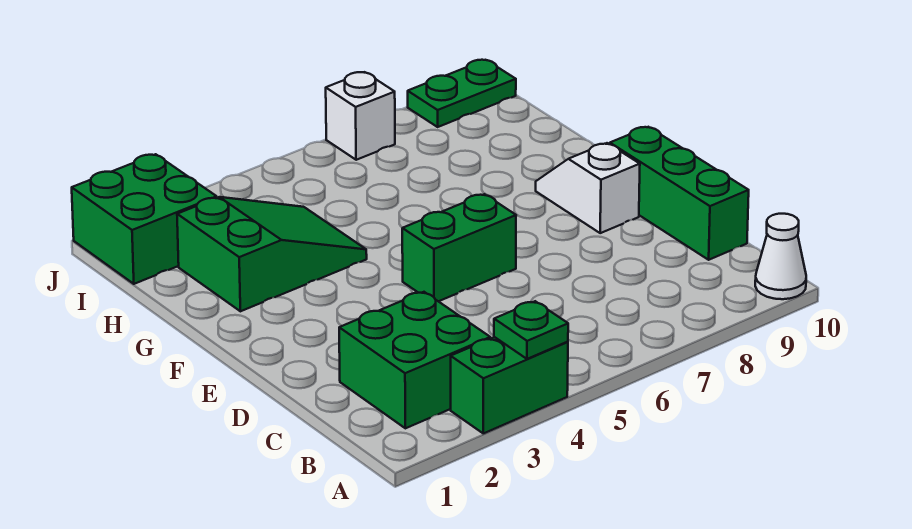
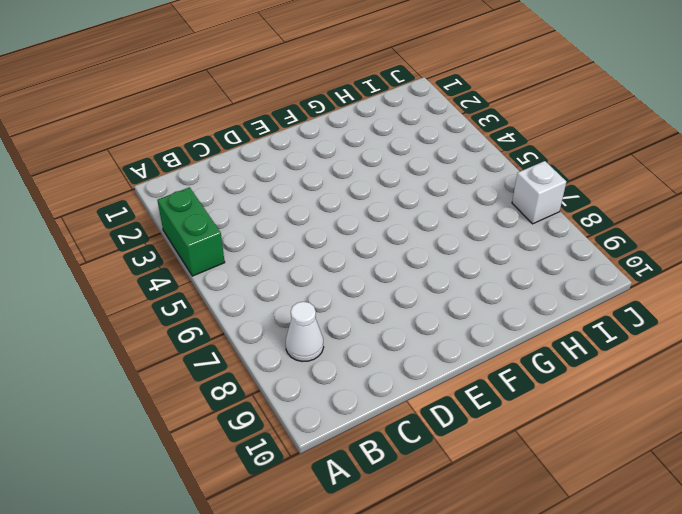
white cone B8 level 1 -> white cone A10 level 1
none -> green brick B2:C3 level 1
none -> green brick C10:E10 level 1

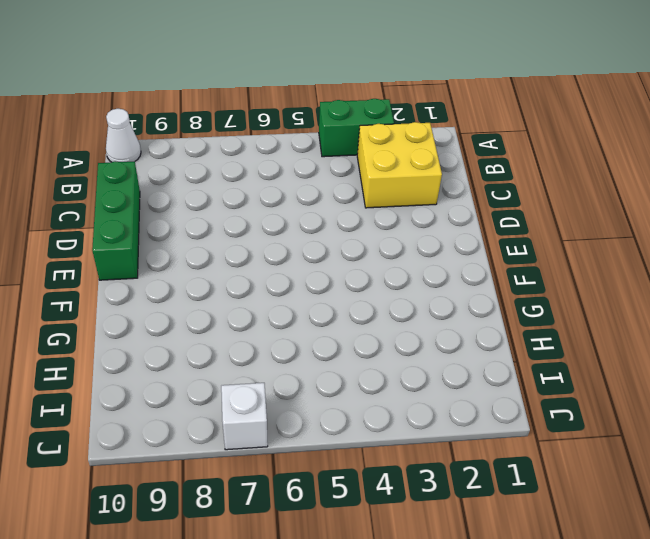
yellow brick B2:C3 level 1 -> green brick B2:C3 level 1
none -> green brick E5:E6 level 1
none -> white slope E9:F9 level 1 top E

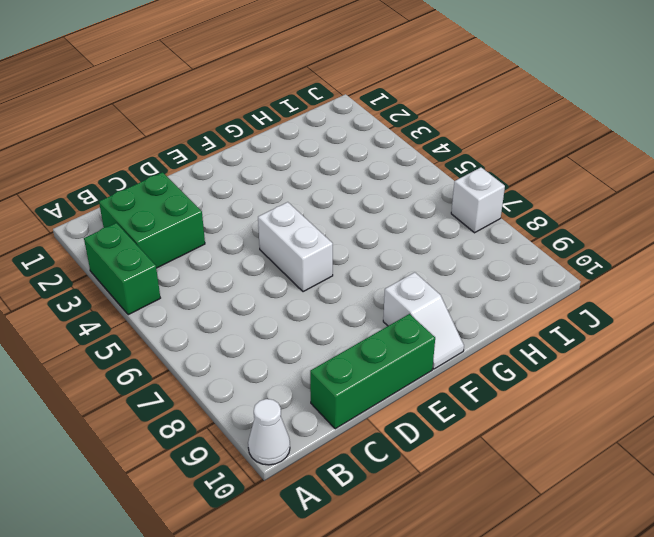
white brick E5:E6 level 1 -> green brick E5:E6 level 1
white slope F9:F10 level 1 top 9 -> white slope E9:F9 level 1 top E
none -> green slope G2:H4 level 1 top 2
none -> green brick I1:J2 level 1

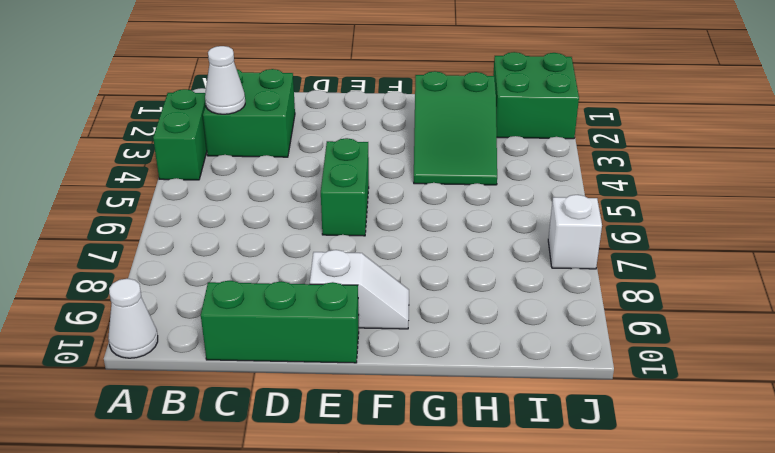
white cone B3 level 2 -> none
none -> green plate J9:J10 level 1
none -> green plate A4 level 2

